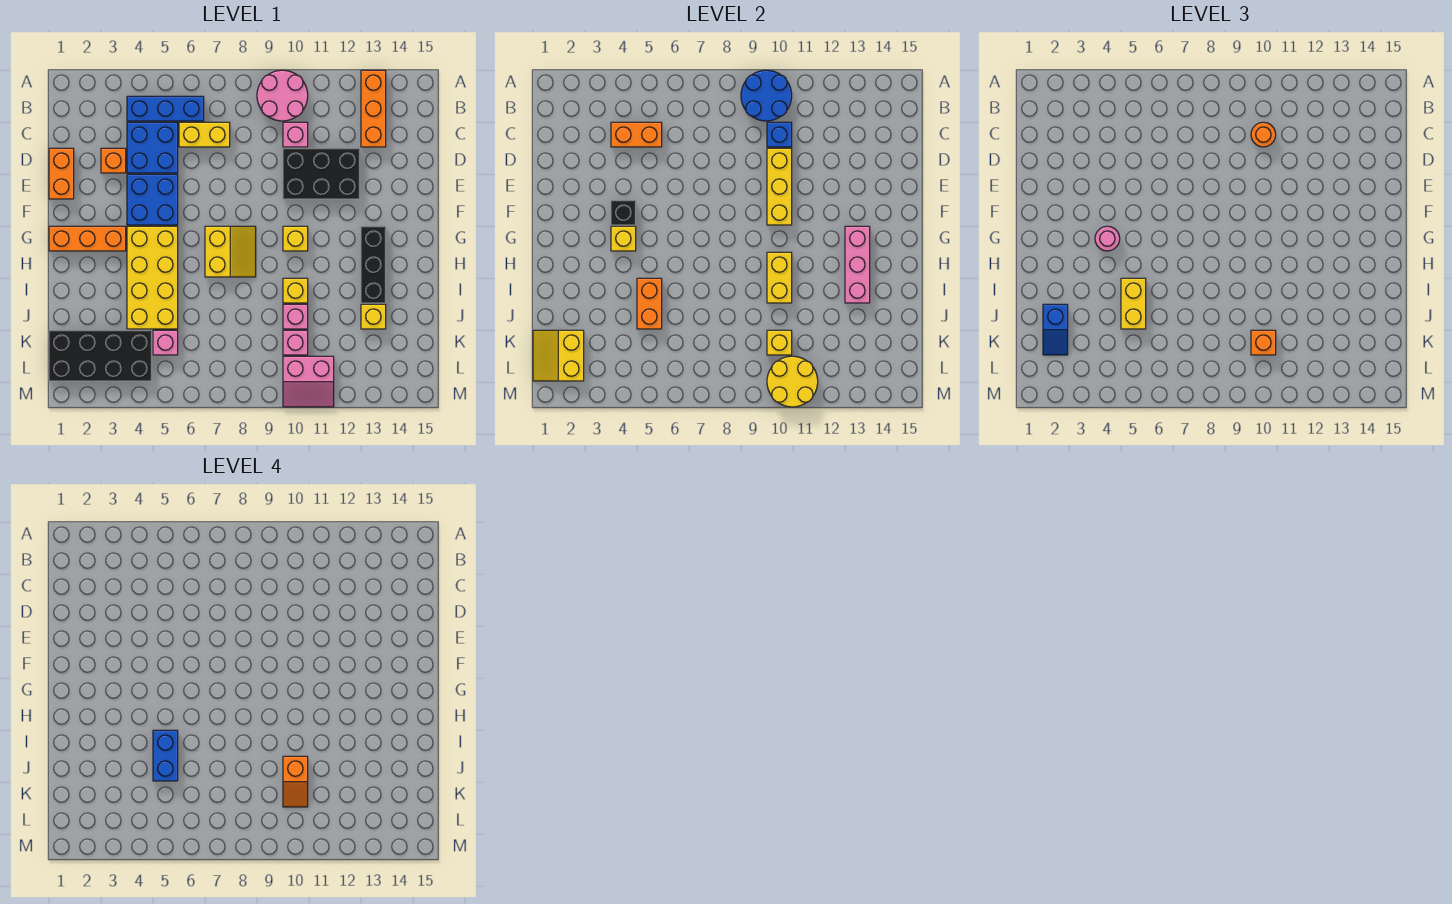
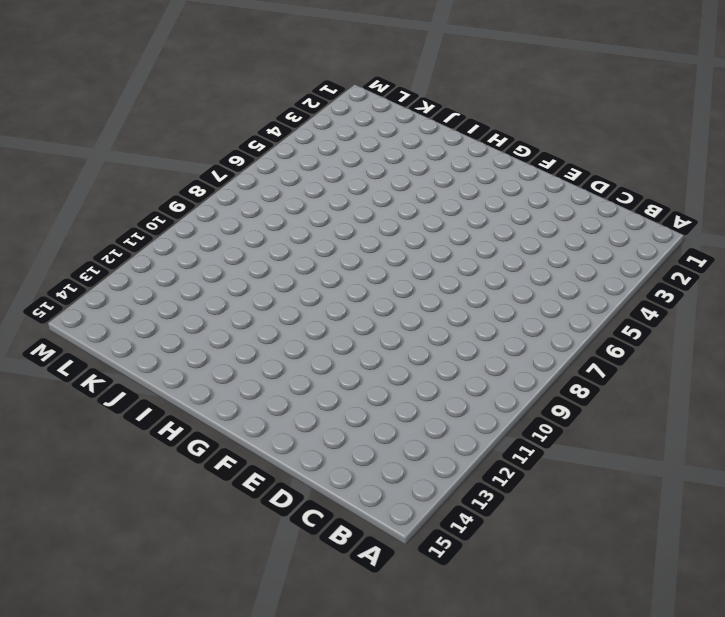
none -> pink round brick A9:B10 level 1
none -> orange brick A13:C13 level 1
none -> blue brick B4:B6 level 1
none -> blue brick C4:D5 level 1

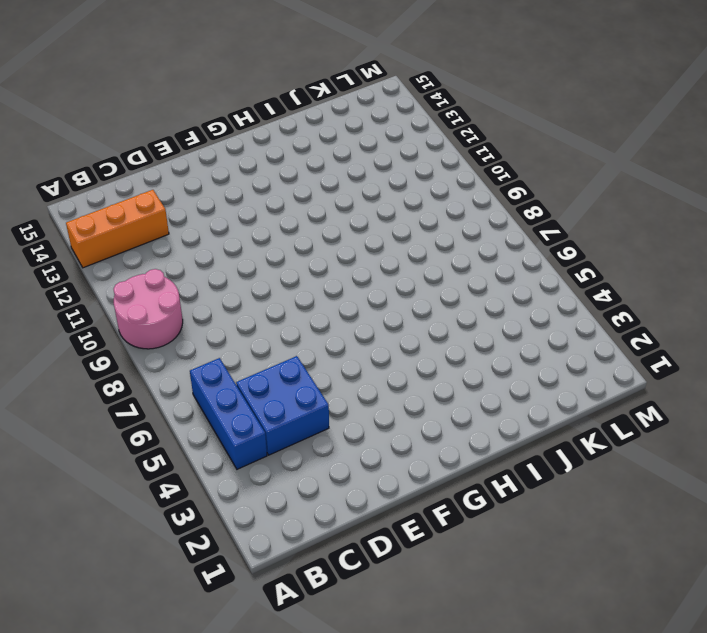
none -> yellow brick C6:C7 level 1
none -> pink brick C10 level 1
none -> orange brick D1:E1 level 1
none -> orange brick D3 level 1

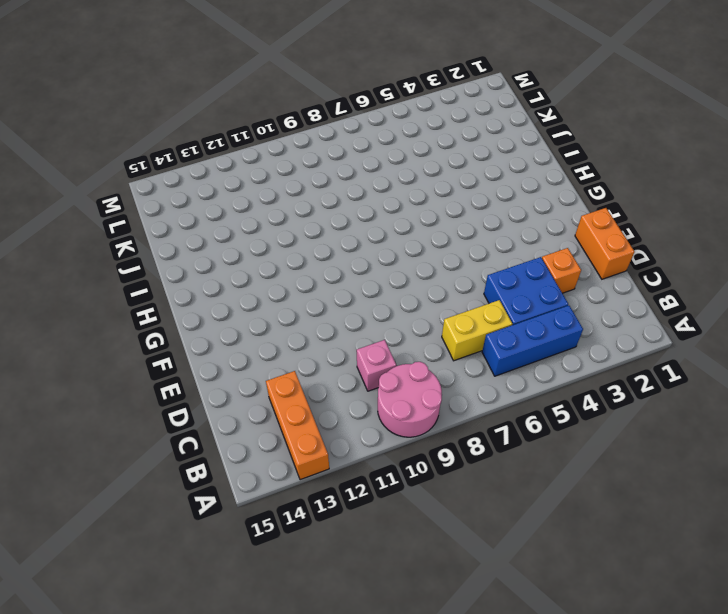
none -> black brick D10:E12 level 1
none -> blue brick E4:F5 level 1
none -> orange brick G1:G3 level 1
none -> yellow brick G4:J5 level 1

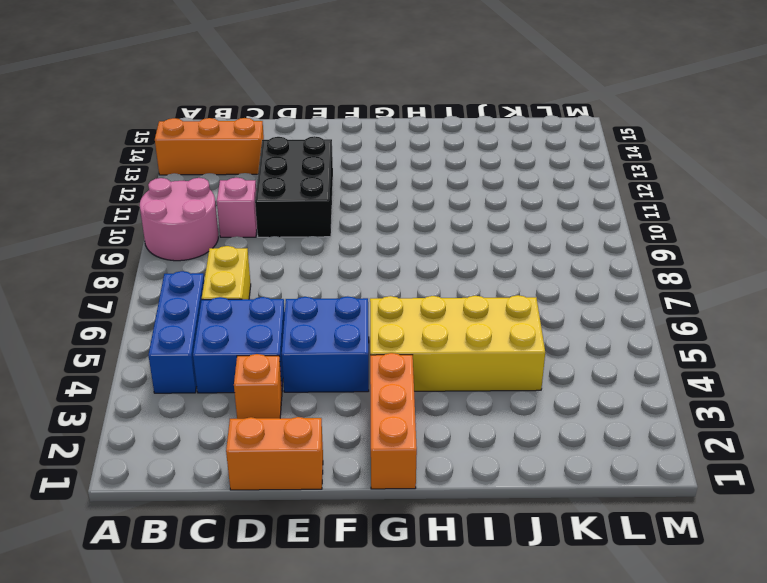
none -> yellow slope G7:H8 level 1 top 7
none -> yellow brick G10 level 1
none -> black brick G13:I13 level 1
none -> yellow brick I10 level 1

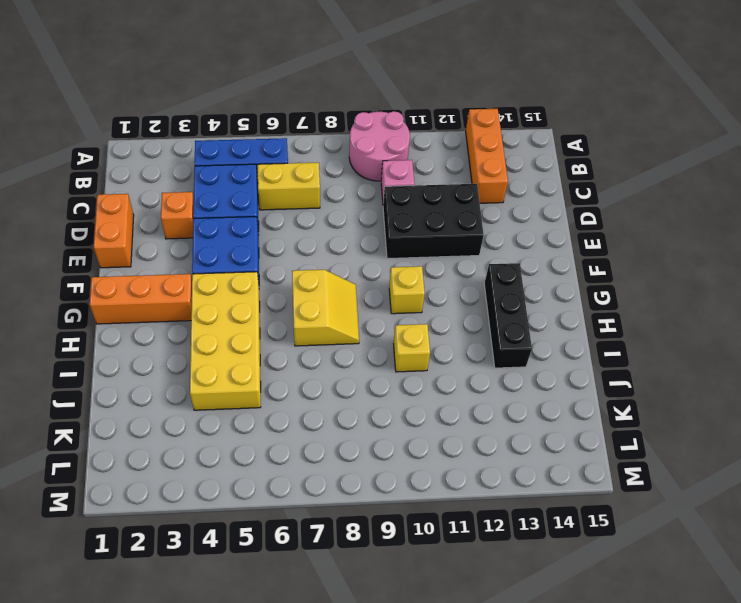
none -> pink brick J10 level 1
none -> yellow brick J13 level 1
none -> black brick K1:L4 level 1
none -> pink brick K5 level 1

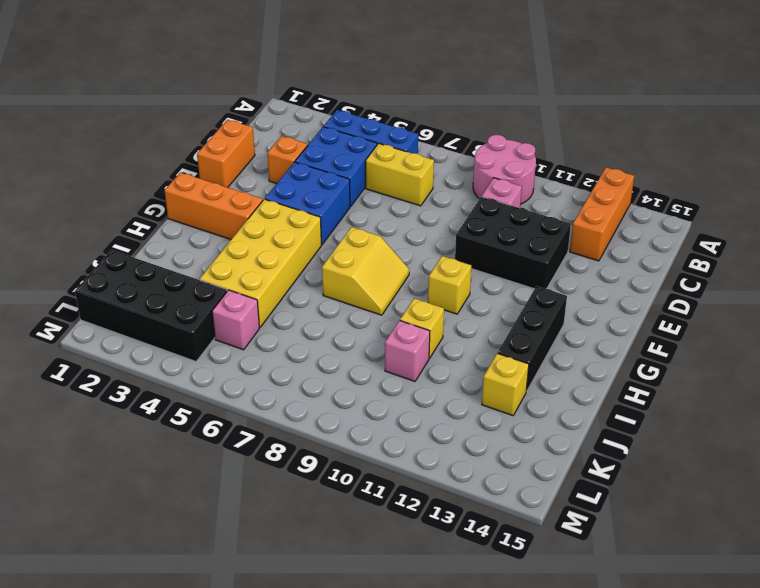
none -> pink brick K10 level 1
none -> pink slope L10:M11 level 1 top L
none -> blue round brick A9:B10 level 2
none -> orange brick C4:C5 level 2

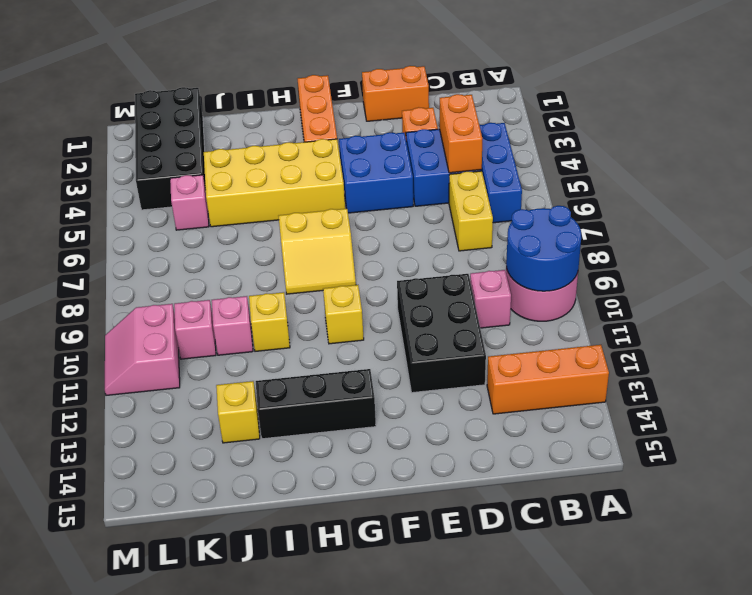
none -> blue brick C10 level 2
none -> yellow brick D10:F10 level 2
none -> black brick F4 level 2
none -> yellow brick G4 level 2

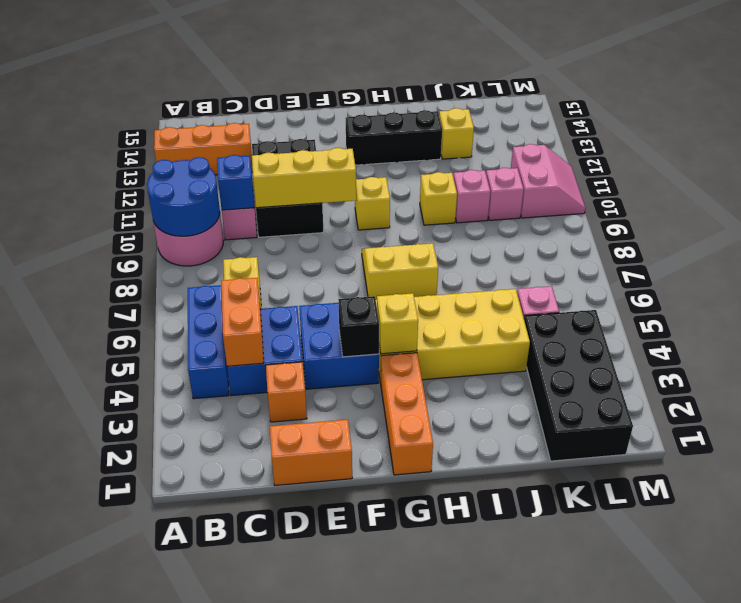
none -> pink brick G13:I13 level 2
none -> yellow brick H10:I10 level 2
none -> orange brick I5:J5 level 2
none -> yellow slope K1:L2 level 2 top 2

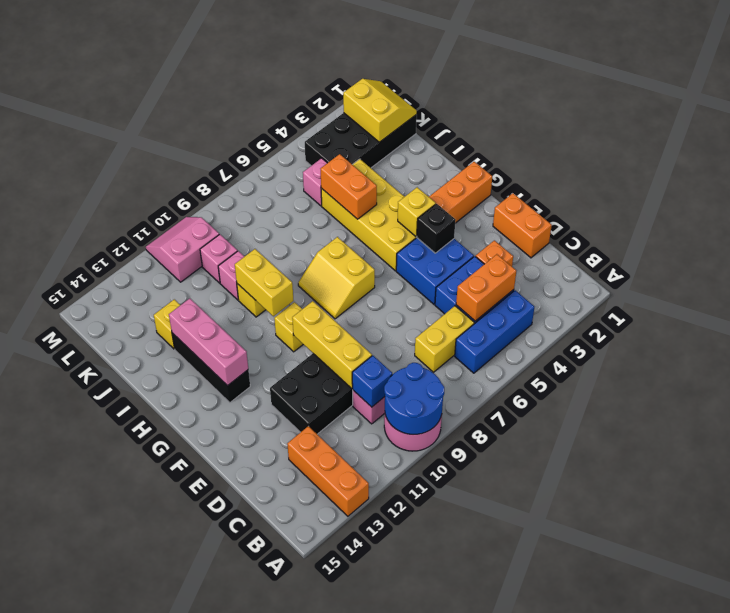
none -> yellow brick K10 level 2
none -> yellow round brick L10:M11 level 2
none -> orange round brick C10 level 3
none -> pink round brick G4 level 3

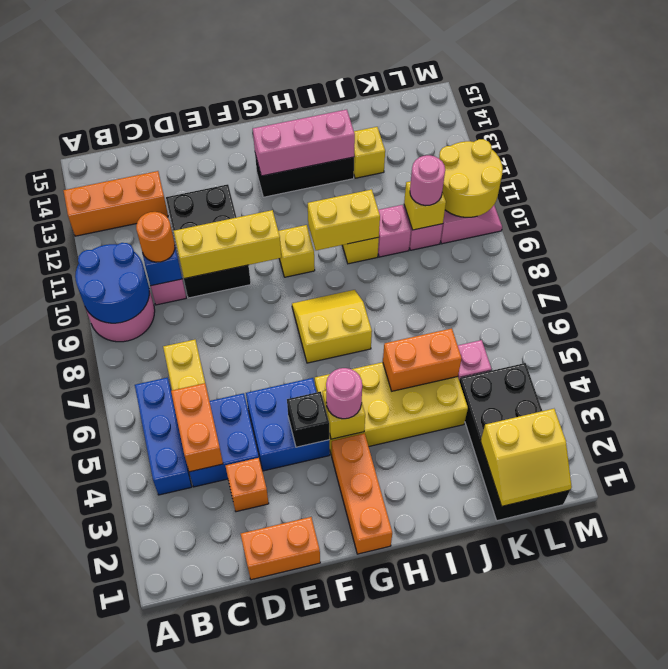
pink round brick K10 level 3 -> orange brick K10 level 3
none -> yellow brick I5:J5 level 3
none -> blue slope J2:K2 level 3 top J
none -> blue brick I5:J5 level 4
none -> orange slope J10:K10 level 4 top J

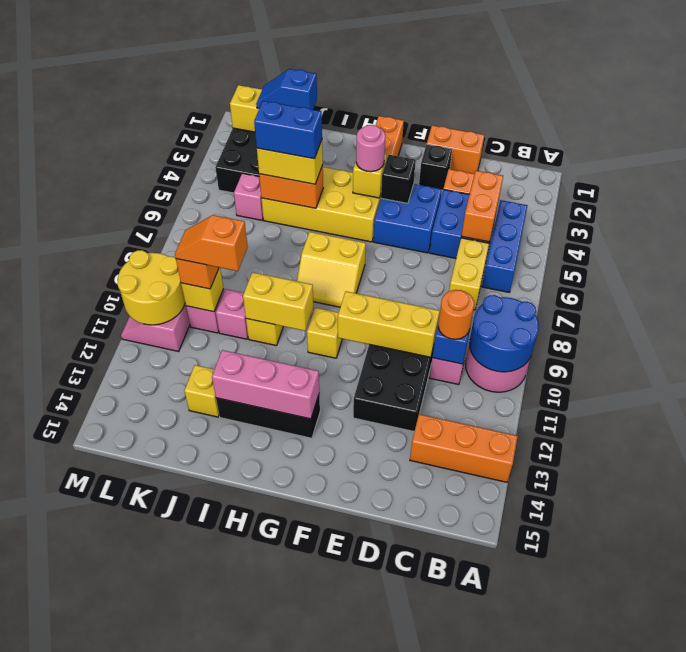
black brick E2 level 1 -> none

